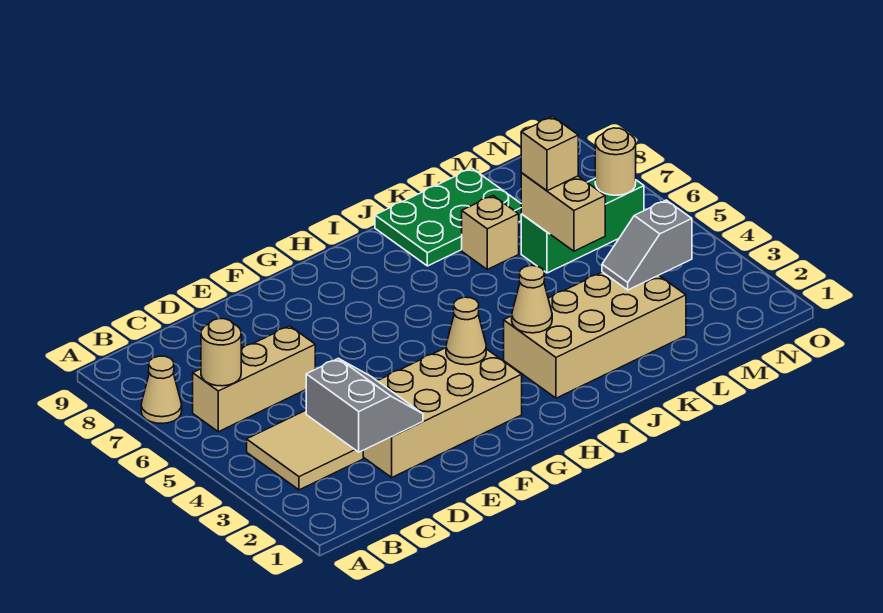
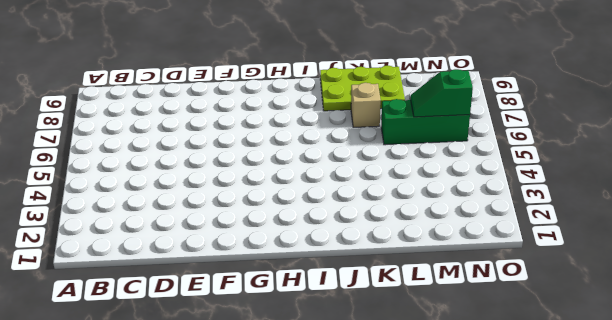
lime plate J8:L9 level 1 -> green plate J8:L9 level 1
green slope M6:N6 level 2 top N -> tan round brick N6 level 2
none -> tan cone A7 level 1
none -> tan tile B3:C4 level 1
none -> tan brick B6:D6 level 1

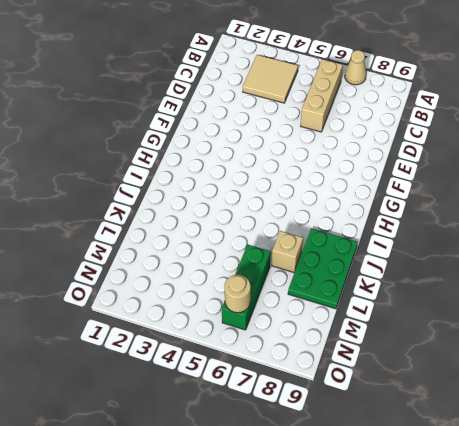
none -> tan brick D2:G3 level 1
none -> tan brick I2:L3 level 1
none -> tan round brick B6 level 2

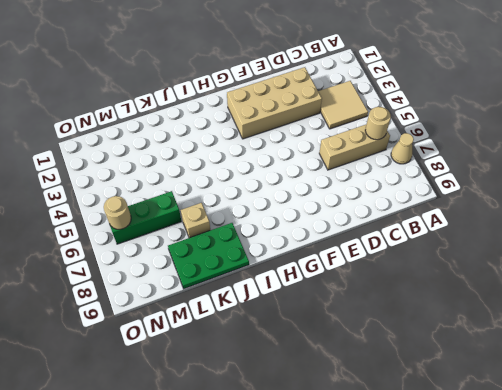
none -> tan brick I2:L3 level 1
none -> grey slope C2:D3 level 2 top C
none -> tan cone G3 level 2

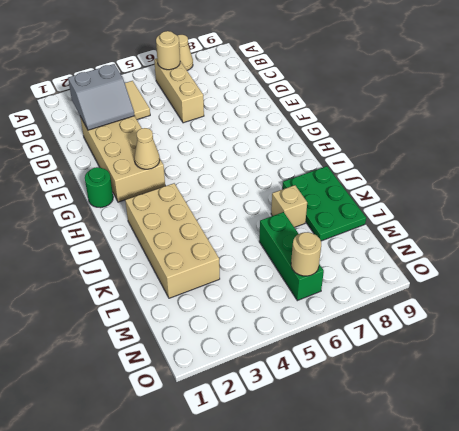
green round brick G1 level 1 -> none
none -> tan cone I3 level 2
none -> grey slope L3:M3 level 2 top M
none -> tan brick L5:L6 level 2

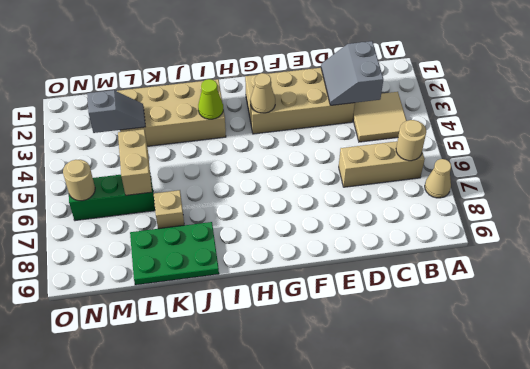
lime cone I3 level 2 -> tan cone I3 level 2
none -> tan brick L6 level 3

